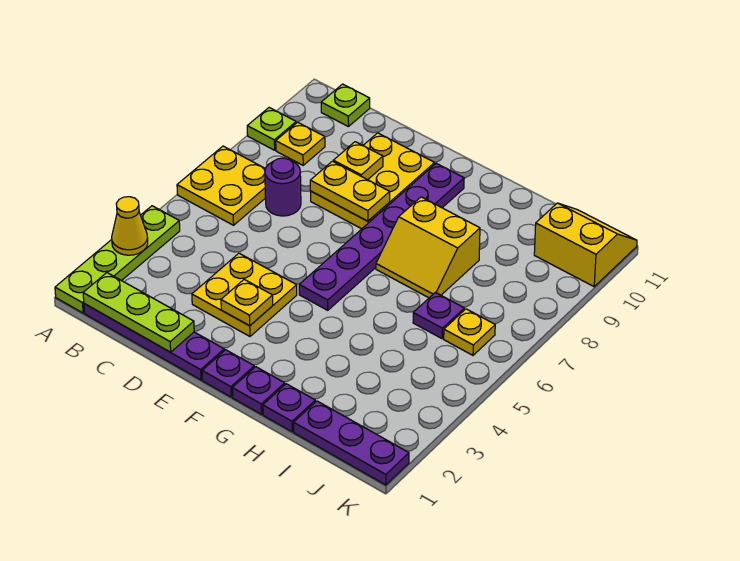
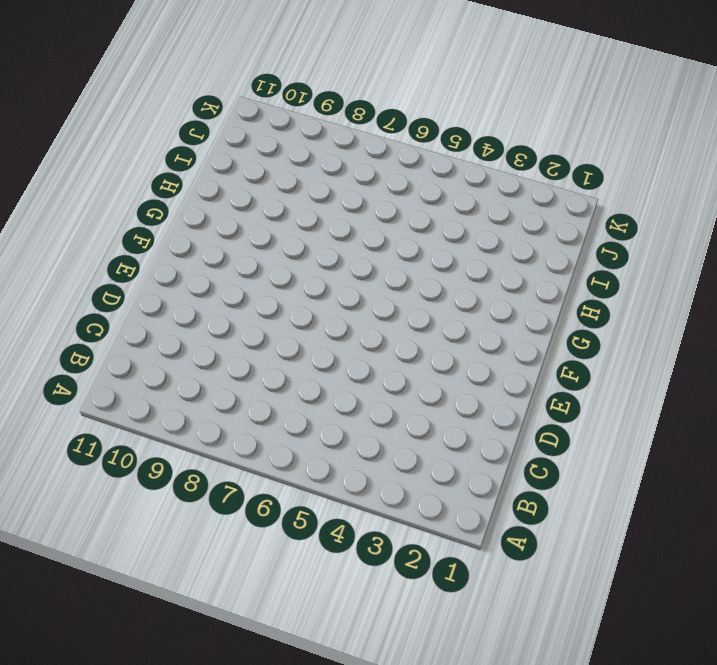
none -> lime plate A1:A4 level 1
none -> yellow plate A6:B7 level 1
none -> lime plate A9 level 1

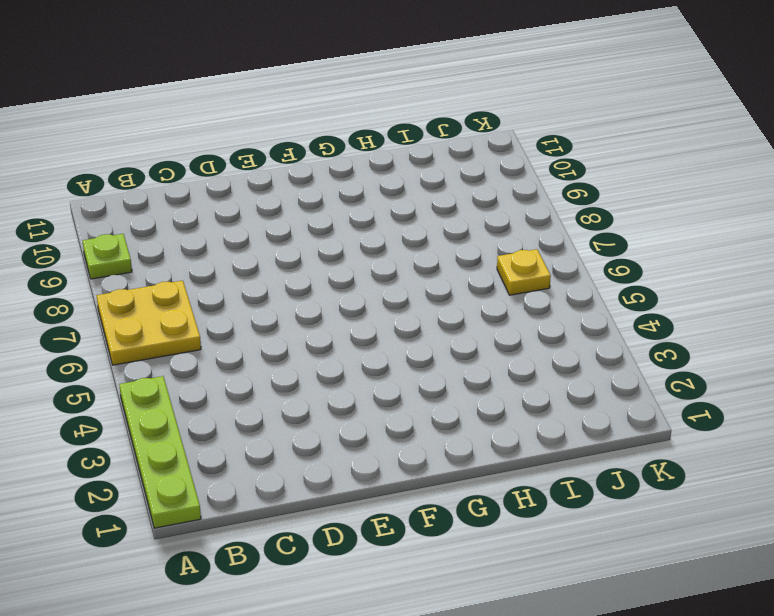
none -> purple plate B1:E1 level 1
none -> yellow plate B9 level 1
none -> lime plate B11 level 1

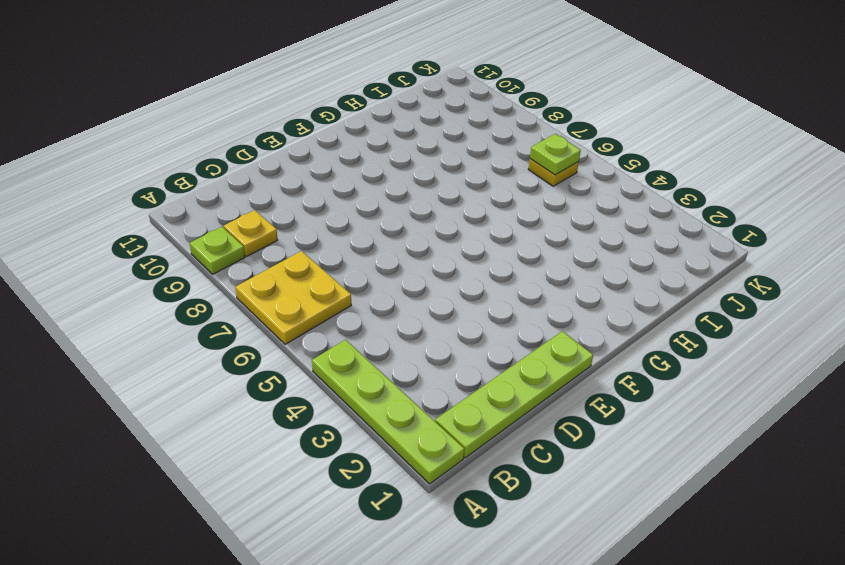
lime plate B1:E1 level 1 -> purple plate B1:E1 level 1
lime plate J6 level 2 -> lime plate B11 level 1
none -> purple round brick C7 level 1
none -> yellow plate D3:E4 level 1
none -> yellow plate D8:E10 level 1

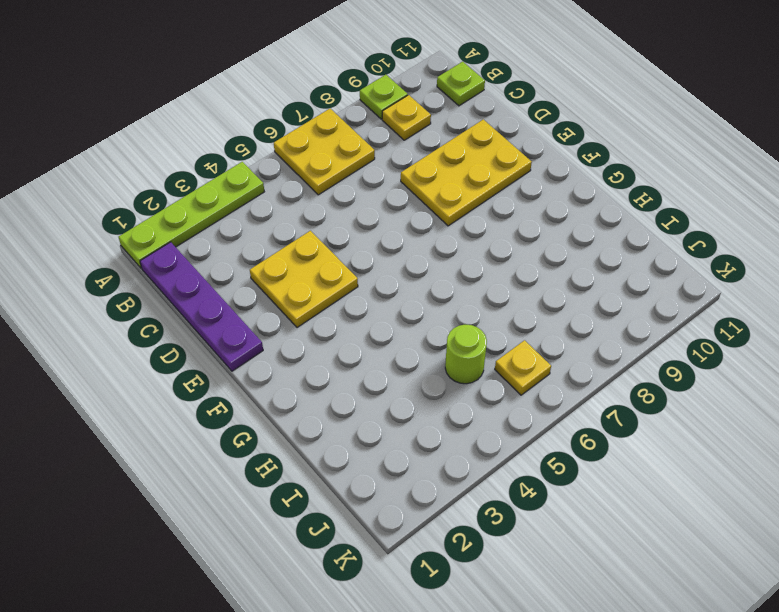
lime round brick I5 level 1 -> none
none -> purple round brick C7 level 1
none -> purple plate F1 level 1
none -> purple plate F5:F10 level 1

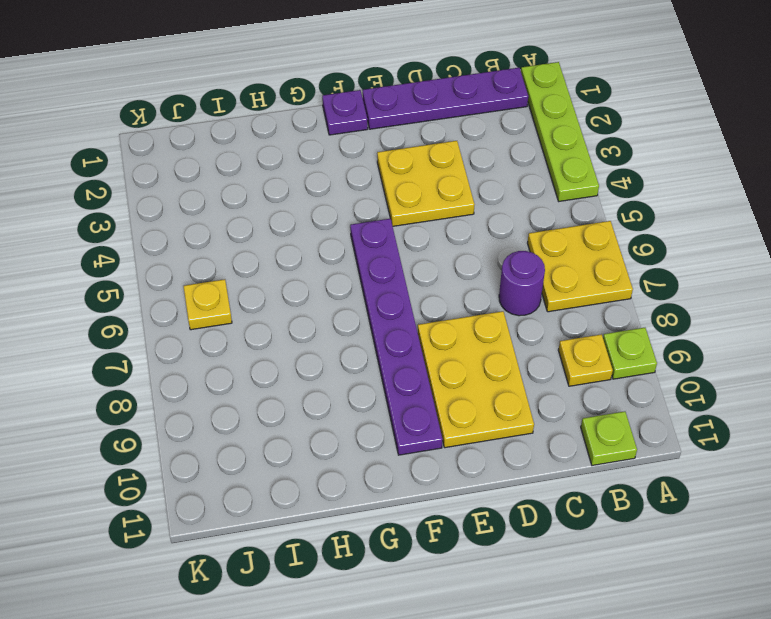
none -> purple plate G1 level 1
none -> yellow slope G7:H8 level 1 top 8
none -> purple plate H1 level 1

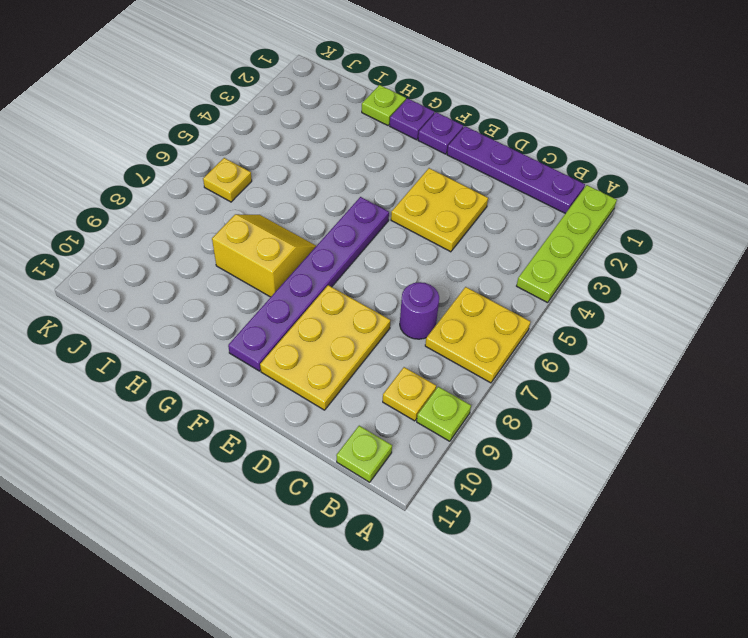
lime plate H1 level 1 -> purple plate H1 level 1
none -> purple plate I1:K1 level 1
none -> purple plate I6 level 1
none -> yellow slope J10:K11 level 1 top 10

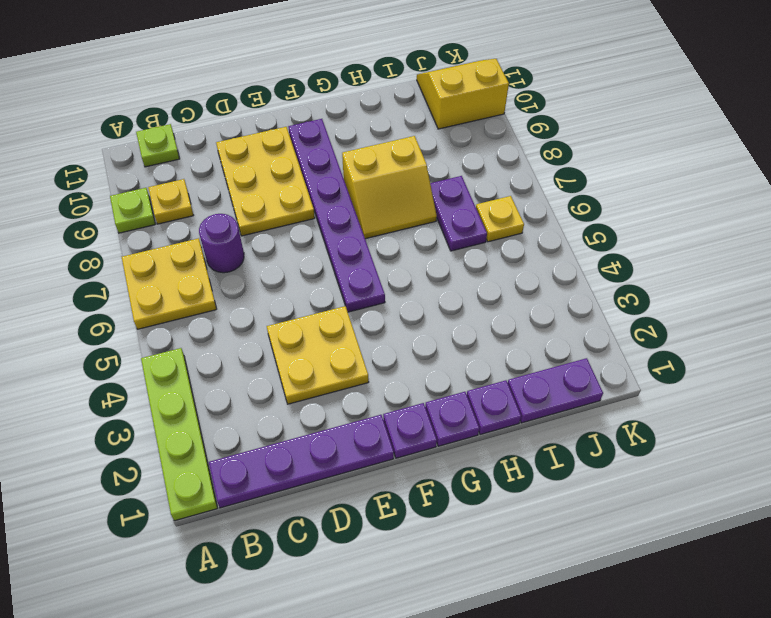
purple plate I1:J1 level 1 -> purple plate I1:K1 level 1
purple plate I6:I7 level 1 -> purple plate I6 level 1
none -> yellow cone A3 level 2
none -> lime plate B1:D1 level 2
none -> yellow plate D8:E8 level 2

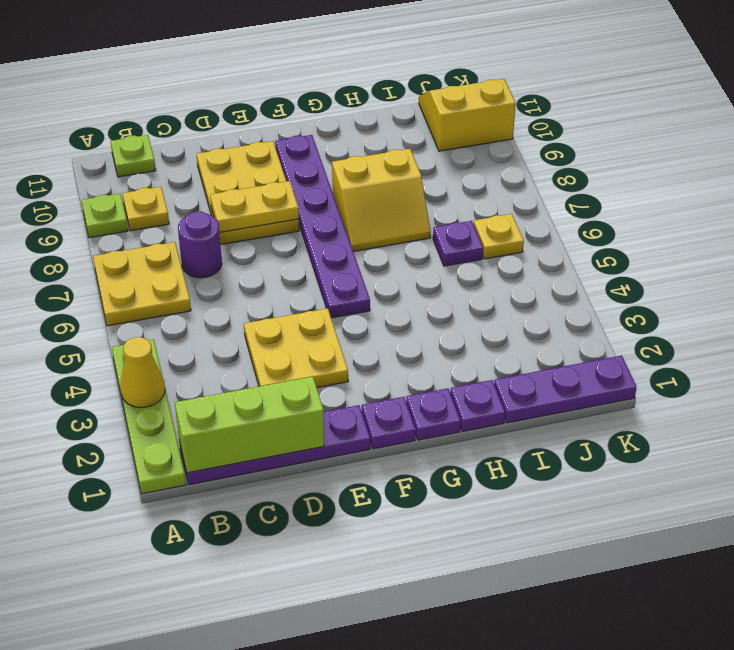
lime brick B1:D1 level 2 -> lime plate B1:D1 level 2
none -> yellow plate D9 level 2
none -> yellow plate E3 level 2

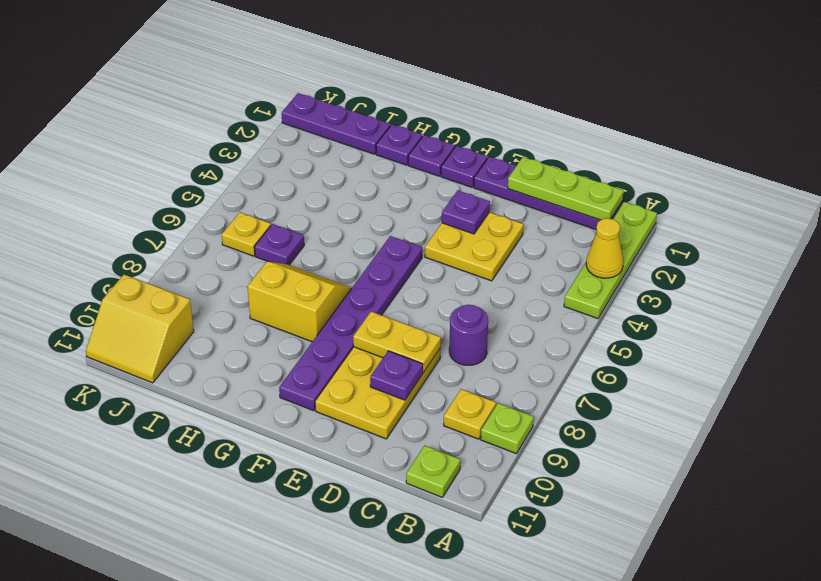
purple plate D9 level 2 -> yellow plate D9 level 2
purple plate E3 level 2 -> yellow plate E3 level 2
none -> yellow plate A6:B7 level 1

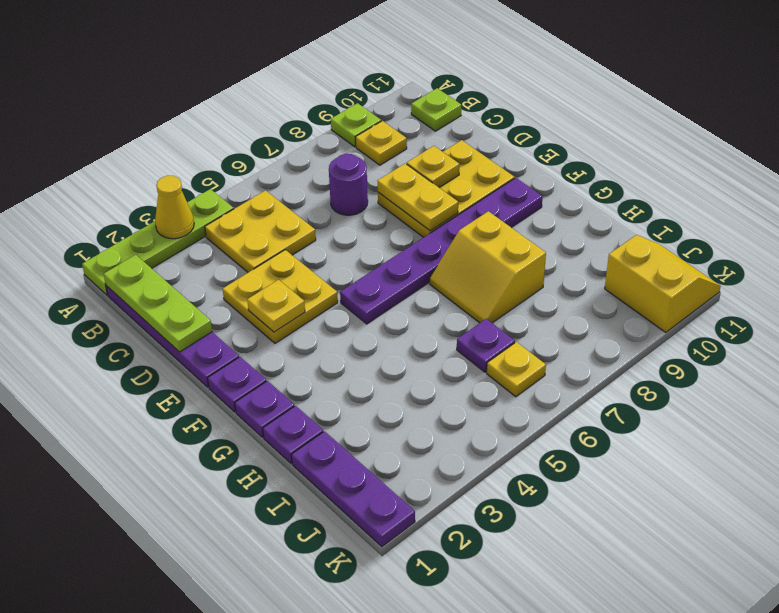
yellow plate B4:C5 level 1 -> yellow plate A6:B7 level 1

